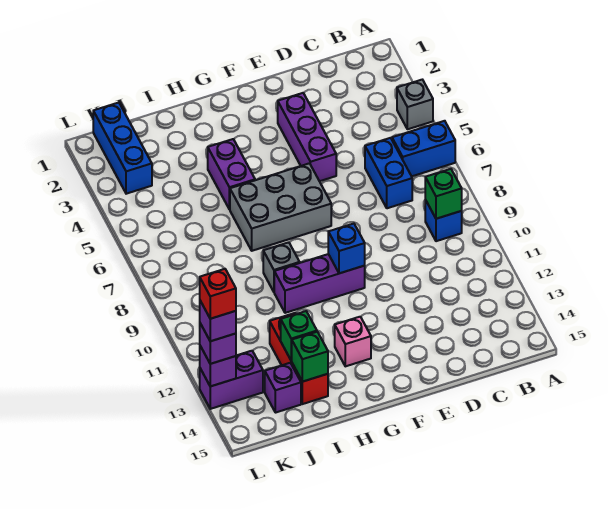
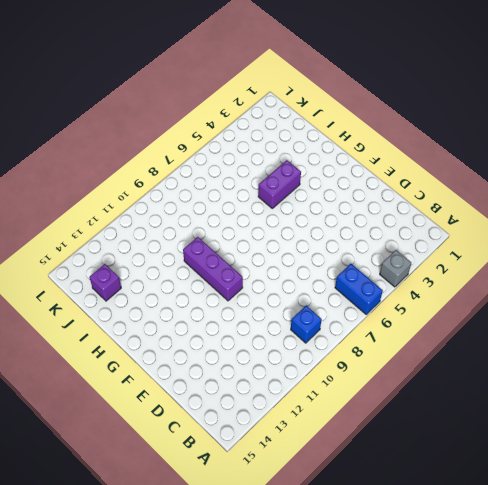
none -> blue brick C6:C7 level 1
none -> purple brick E3:E5 level 1
none -> grey brick F6:H7 level 1

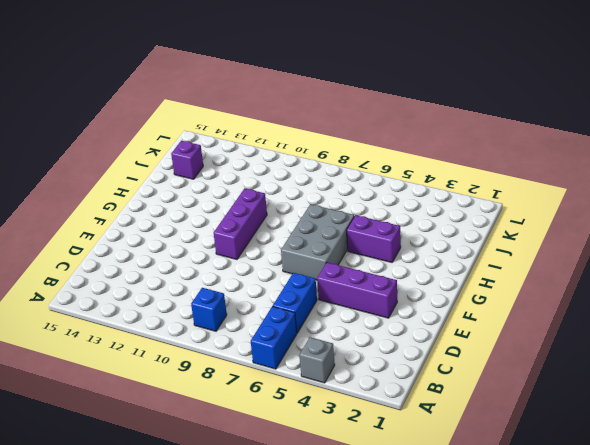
blue brick C6:D6 level 1 -> blue brick C6:C7 level 1
none -> pink brick G13 level 1
none -> grey brick H9 level 1
none -> red brick I12:I14 level 1

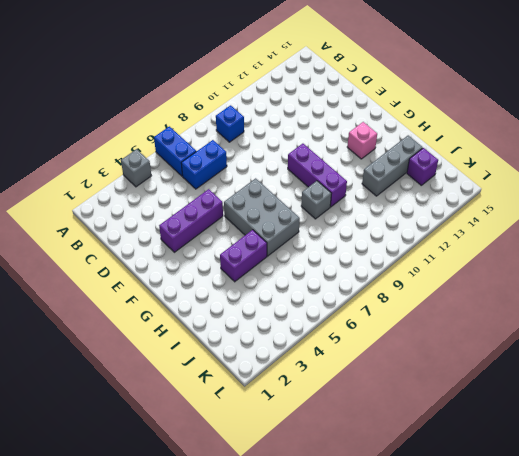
grey brick I12:I14 level 1 -> red brick I12:I14 level 1
none -> blue brick K1:K3 level 1
none -> purple brick K13:L13 level 1
none -> green brick B9 level 2

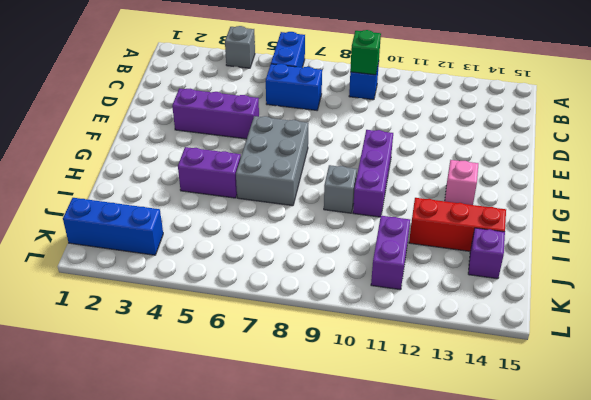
purple brick J11:K11 level 1 -> purple brick K13:L13 level 1
none -> blue brick F10 level 2
none -> green brick I13 level 2
none -> green brick I14 level 2

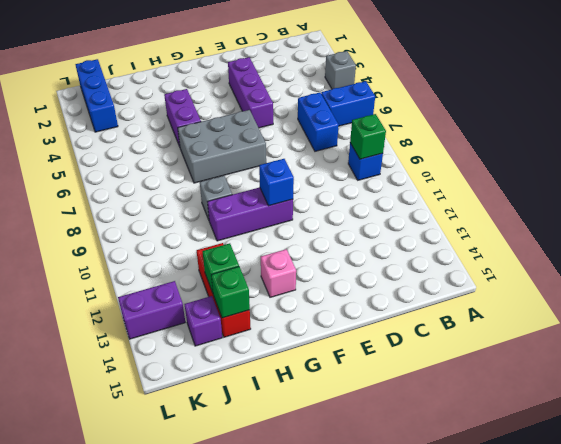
none -> purple brick L13 level 2
none -> purple brick L13 level 3
none -> purple brick L13 level 4

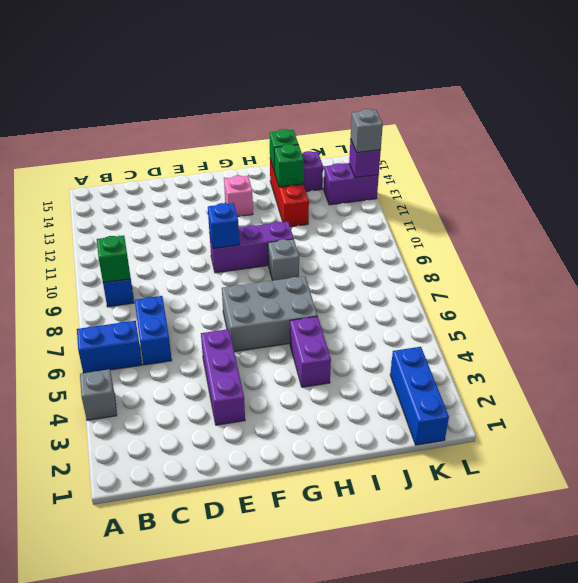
grey brick L13 level 3 -> purple brick L13 level 3
none -> purple brick L13 level 4
none -> red brick L13 level 5

